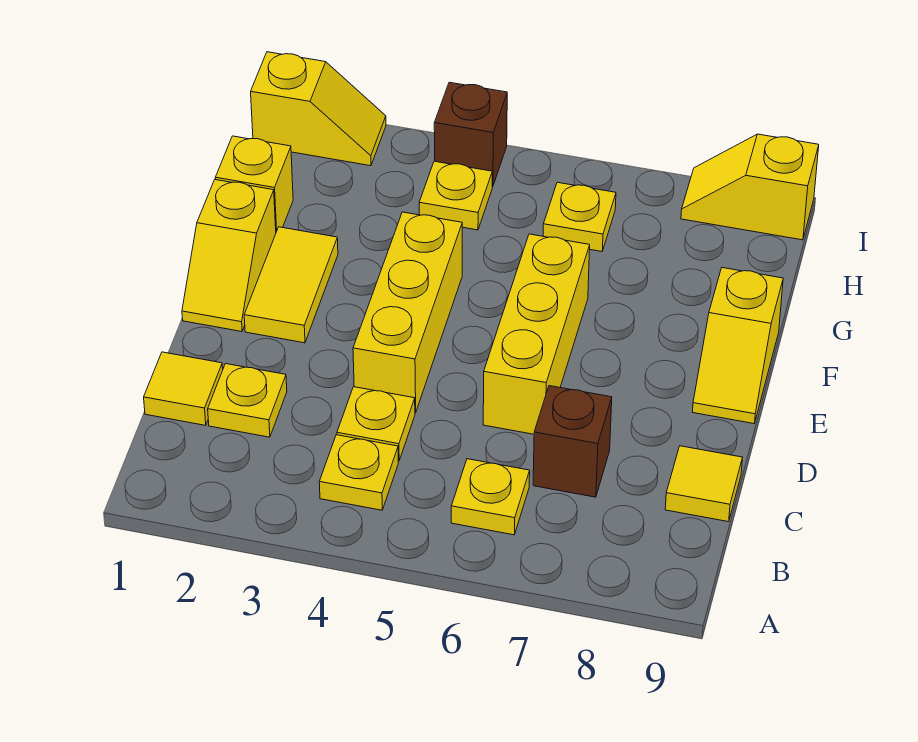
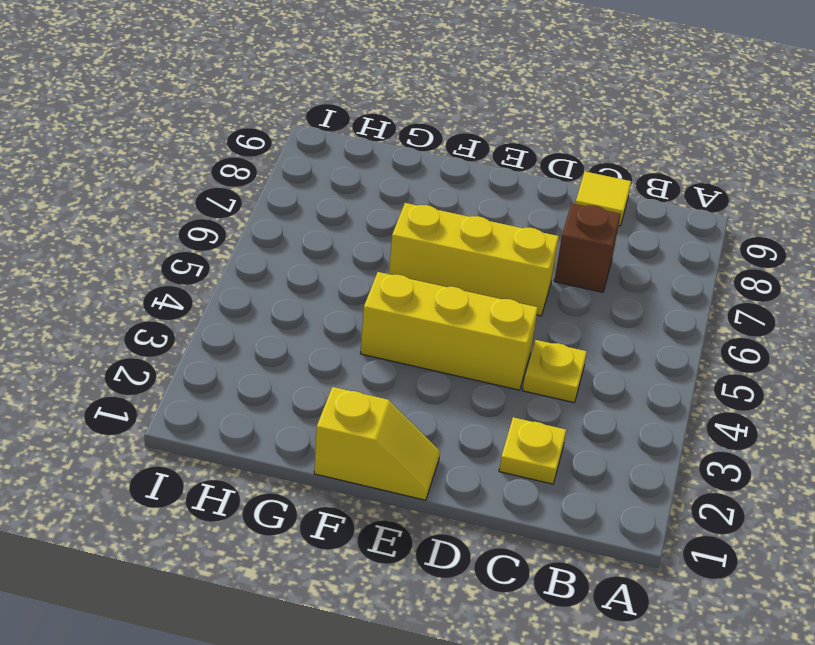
none -> yellow plate B4 level 1
none -> yellow plate B6 level 1
none -> yellow tile C1 level 1

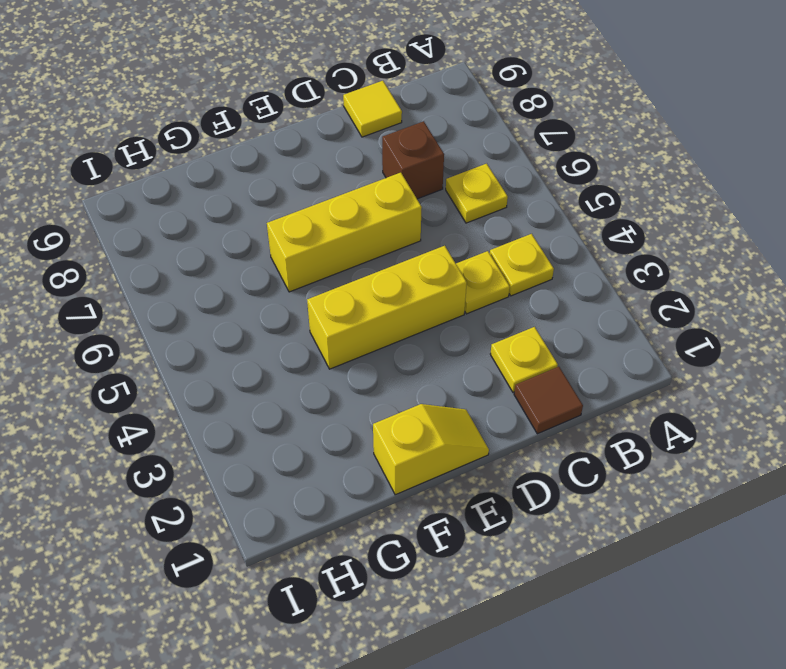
brown tile C1 level 1 -> yellow tile C1 level 1
none -> yellow tile E2:F2 level 1
none -> yellow slope E9:F9 level 1 top F
none -> yellow brick G1 level 1

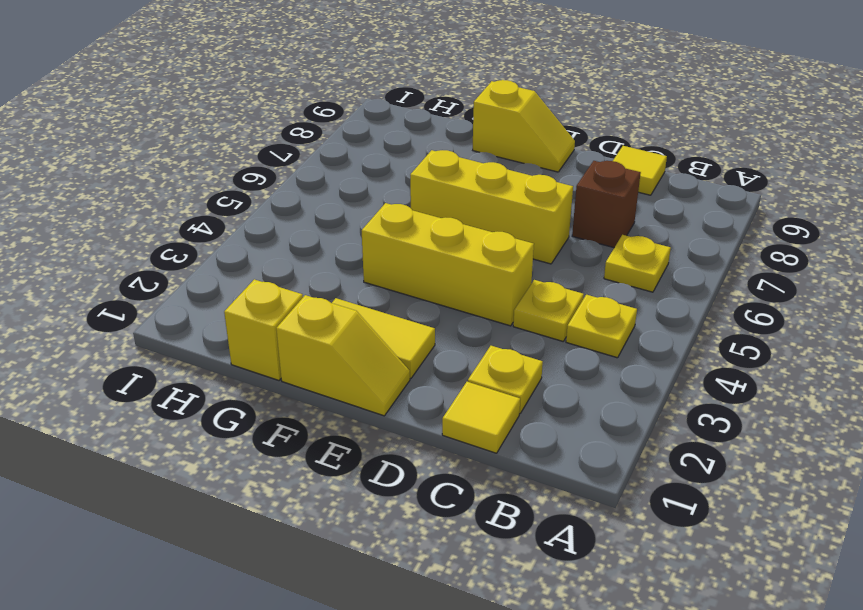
none -> yellow plate H4 level 1
none -> yellow plate H6 level 1
none -> yellow slope I1:I2 level 1 top 1

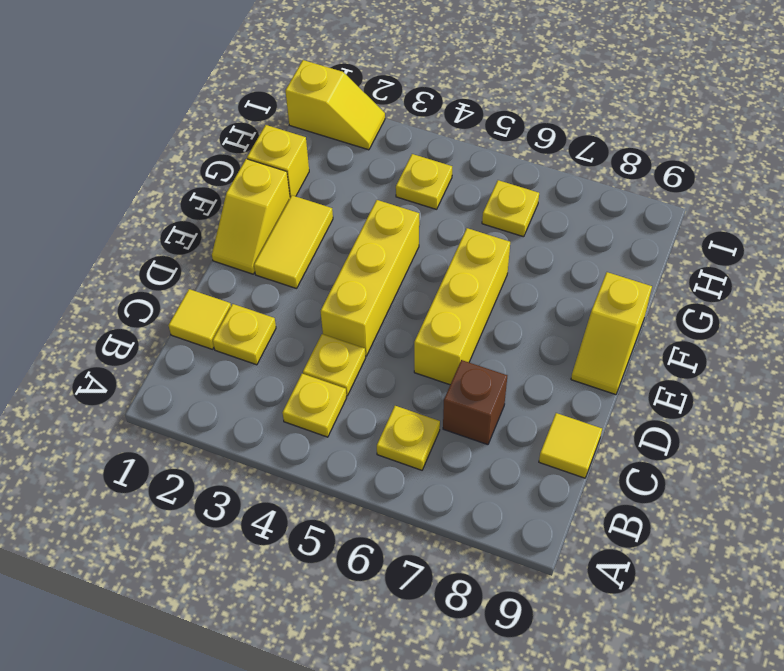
none -> brown brick I4 level 1
none -> yellow slope I8:I9 level 1 top 9

